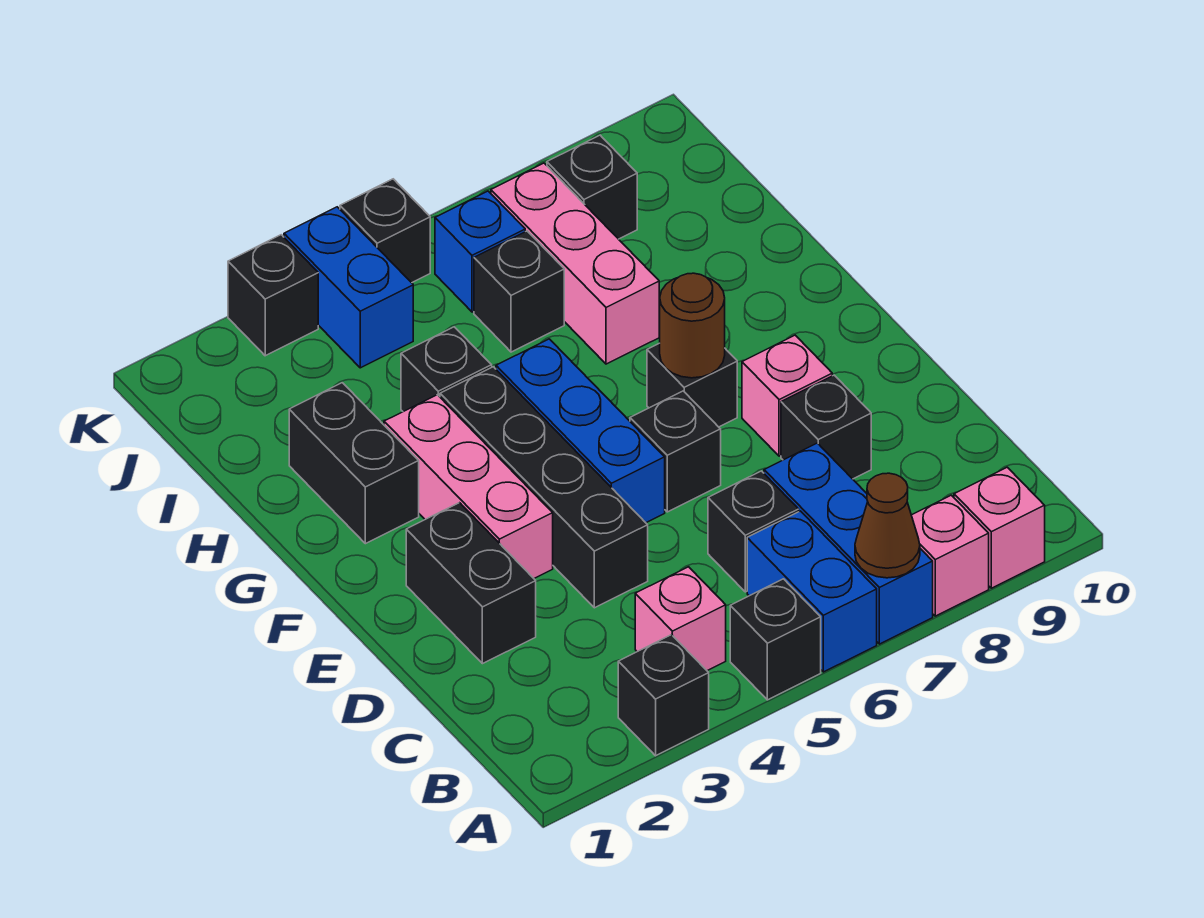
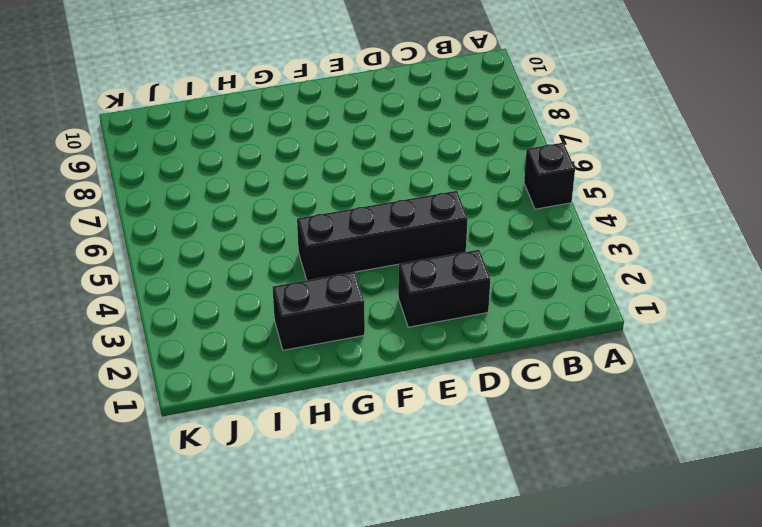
none -> black brick A3 level 1
none -> blue brick A6:B6 level 1
none -> blue brick A7:C7 level 1

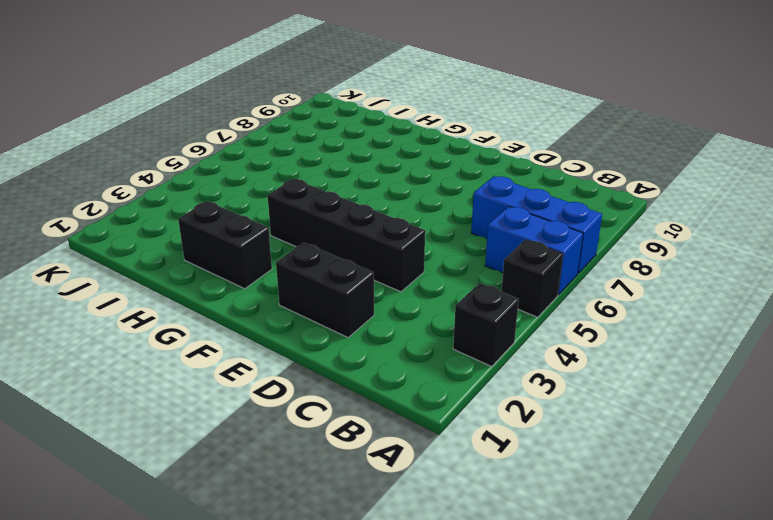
none -> pink brick A8 level 1
none -> pink brick A9 level 1
none -> pink brick B4 level 1

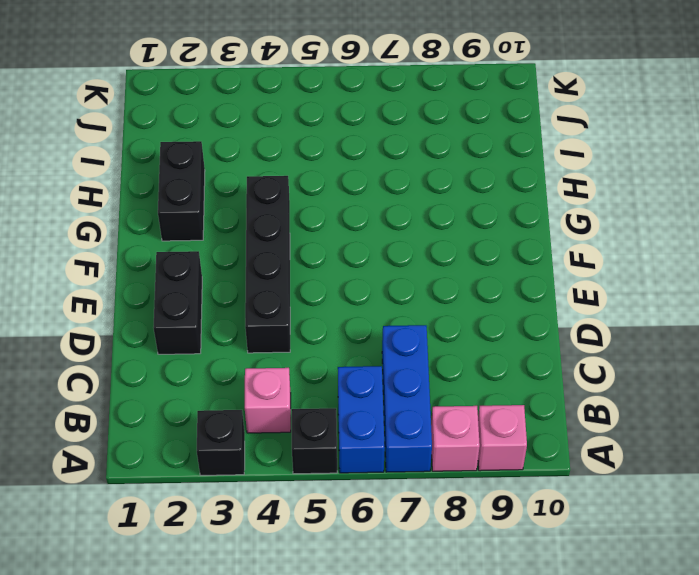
none -> black brick C6 level 1
none -> black brick D8 level 1
none -> pink brick E3:G3 level 1

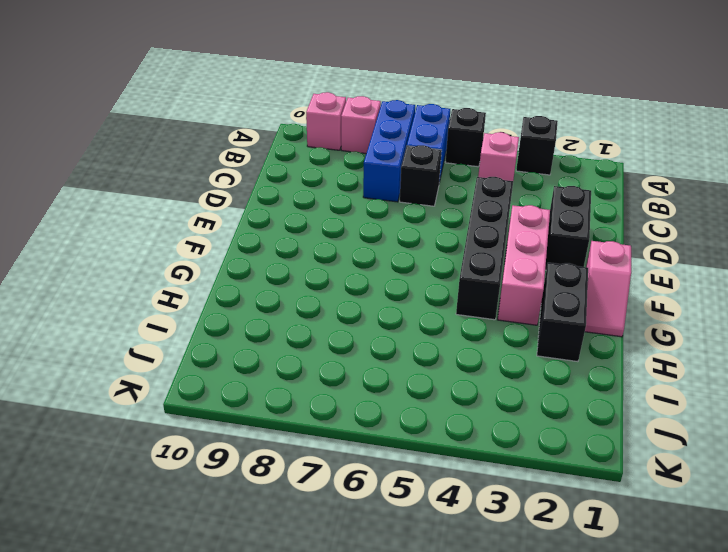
pink slope F1:G1 level 1 top F -> none
none -> black brick D8 level 1
none -> blue brick E5:G5 level 1
none -> black brick E6 level 1

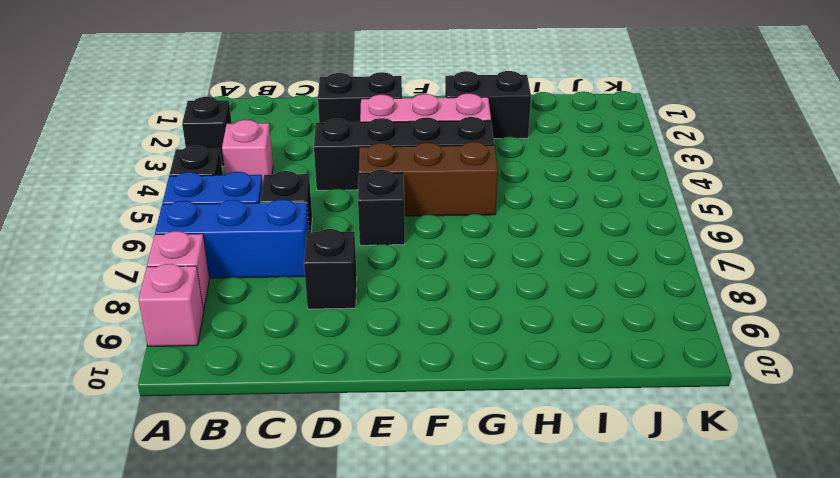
brown brick E5:G5 level 1 -> blue brick E5:G5 level 1
none -> pink brick E8 level 1
none -> black brick F7 level 1
none -> black brick H4 level 1

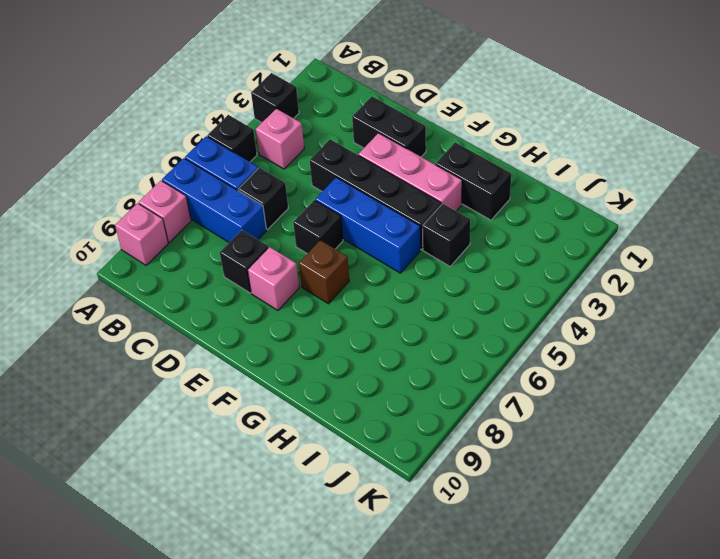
brown brick F7 level 1 -> black brick F7 level 1
none -> pink brick H7:J7 level 1
none -> black brick I6 level 1
none -> blue brick J4:K4 level 1

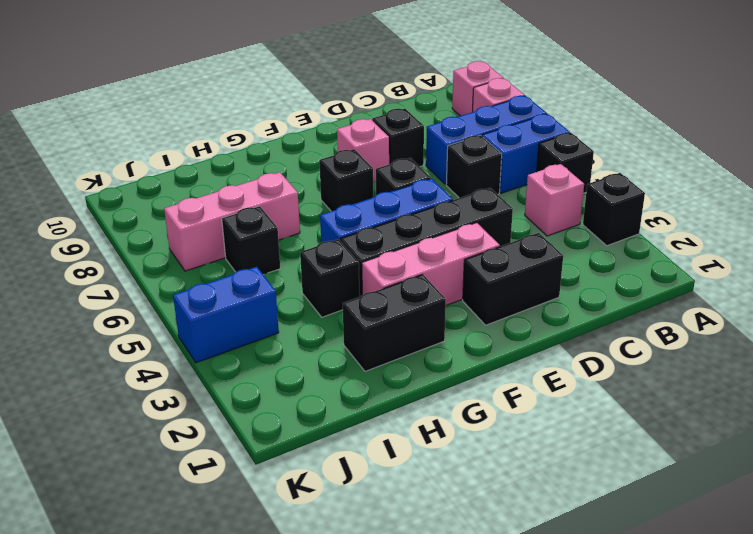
none -> blue brick J6 level 1
none -> black brick J8 level 1
none -> black brick K3 level 1

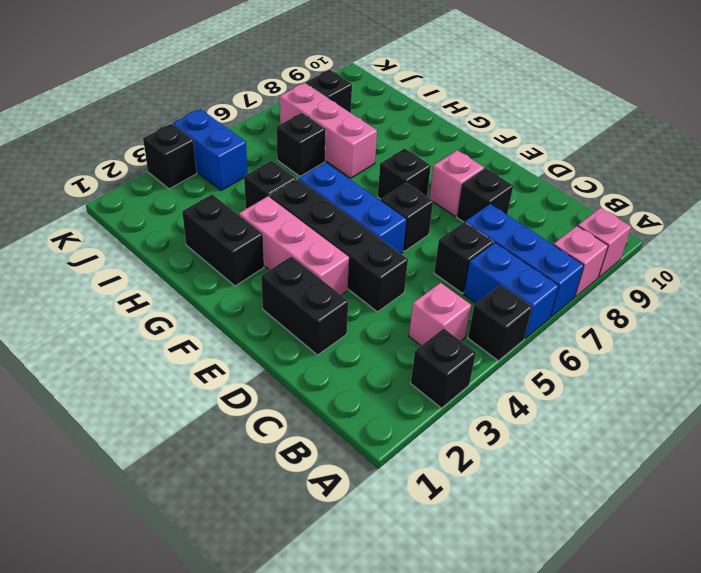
none -> blue brick J6 level 1
none -> black brick K5 level 1
none -> brown cone A7 level 2

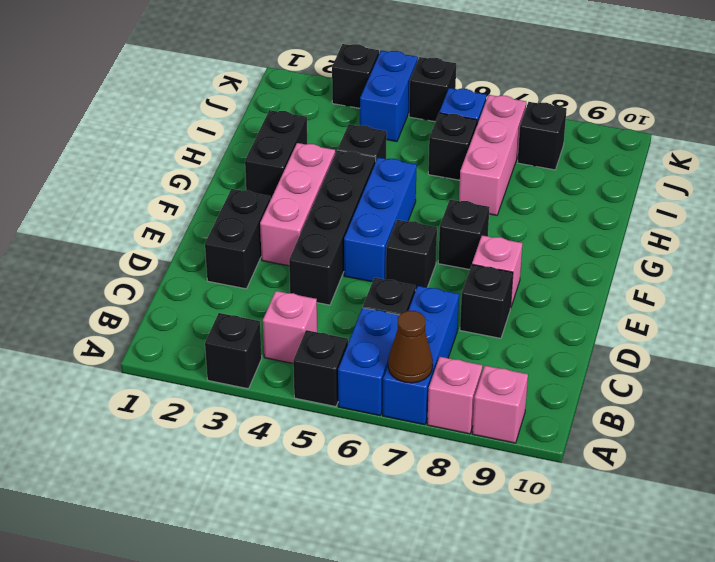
none -> brown round brick F7 level 2

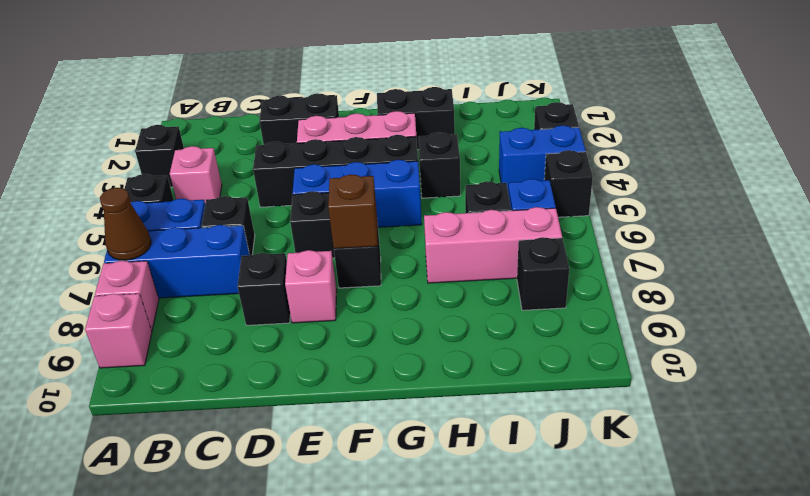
brown brick F7 level 2 -> brown round brick F7 level 2

